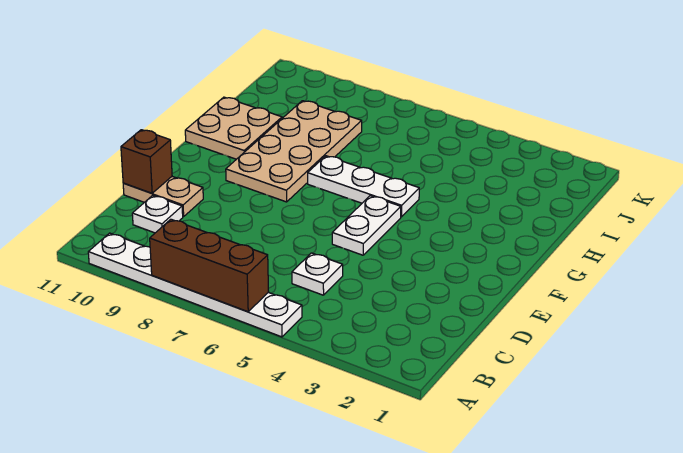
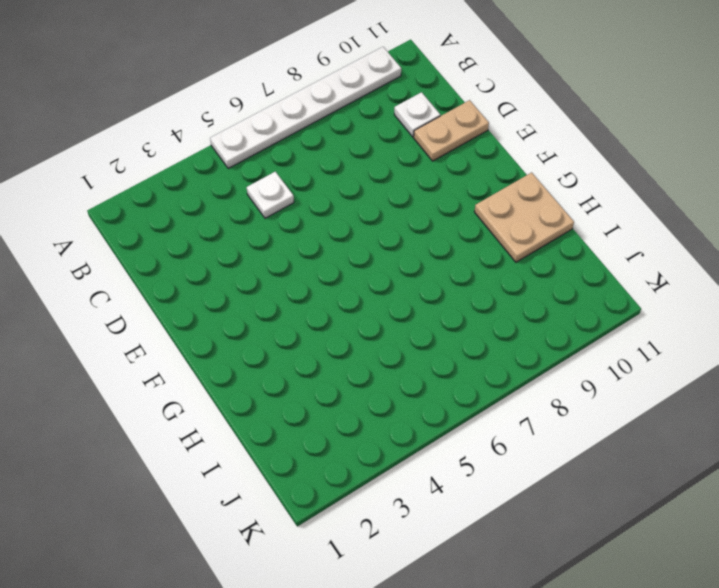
none -> white plate E5:F5 level 1
none -> tan plate F8:I9 level 1

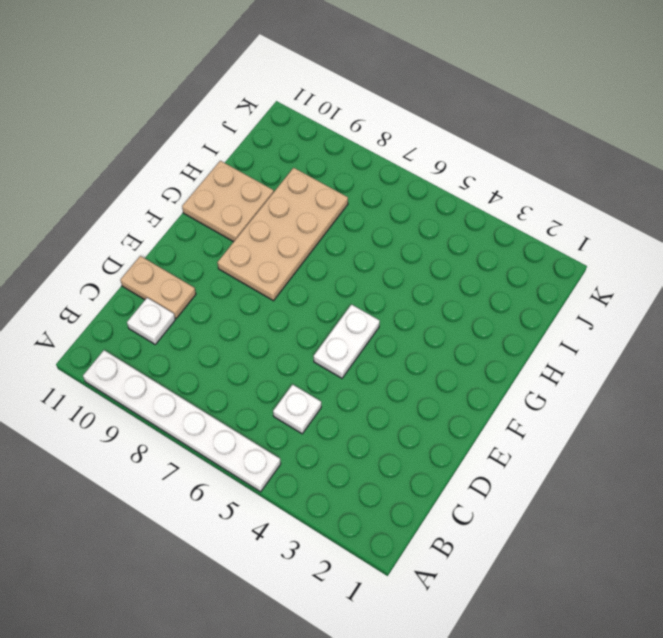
none -> white plate G5:G7 level 1
none -> brown brick A6:A8 level 2

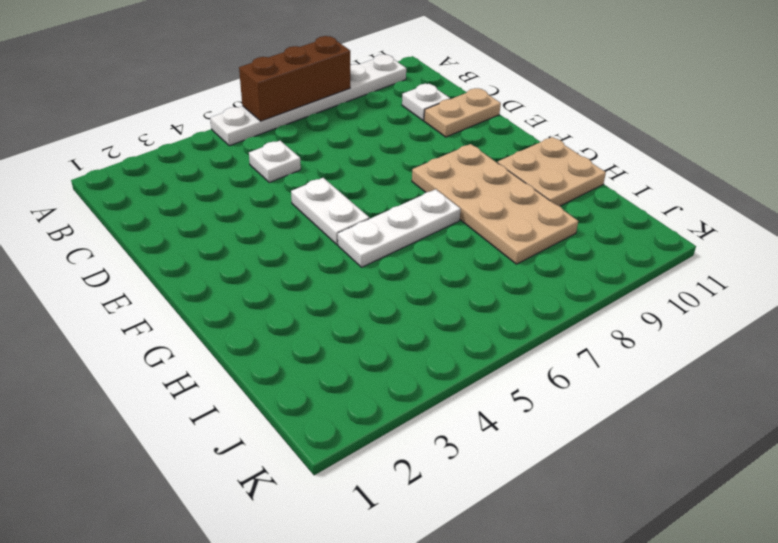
none -> brown brick D11 level 2

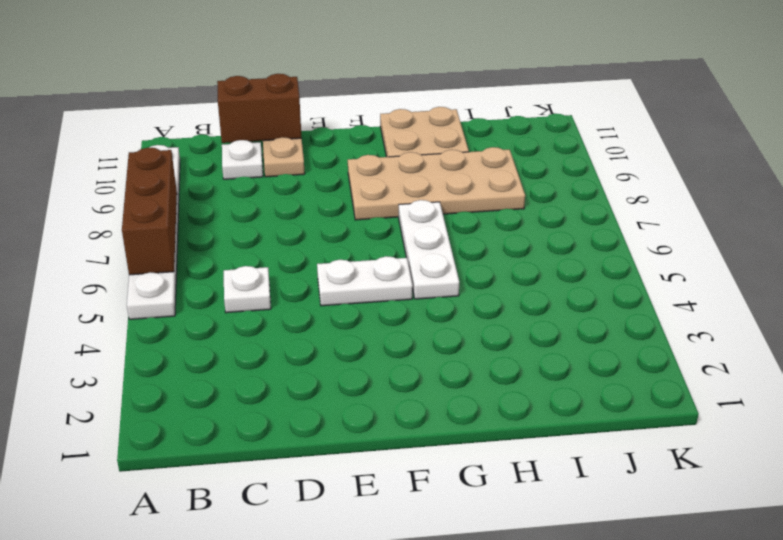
brown brick C11:D11 level 2 -> brown brick D11 level 2

